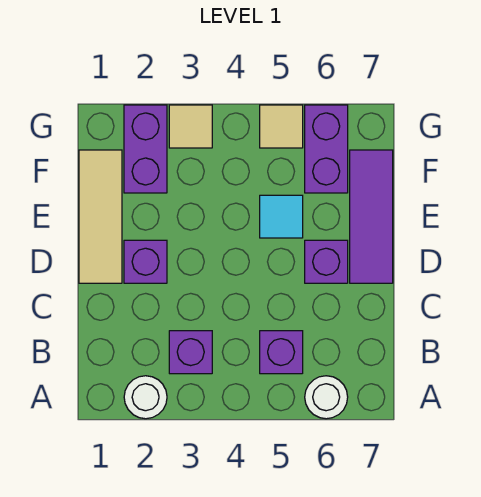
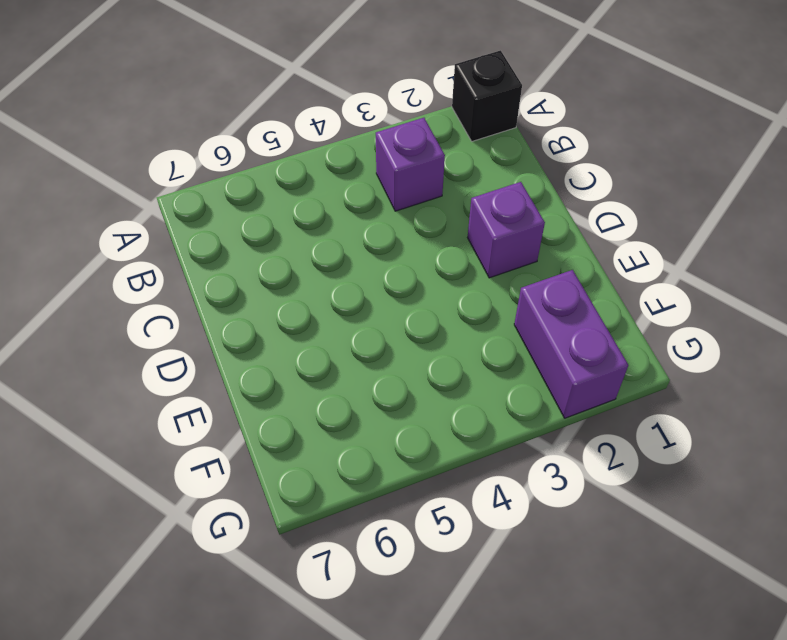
black brick A1 level 1 -> none
none -> white round brick A2 level 1
none -> white round brick A6 level 1
none -> purple brick B5 level 1

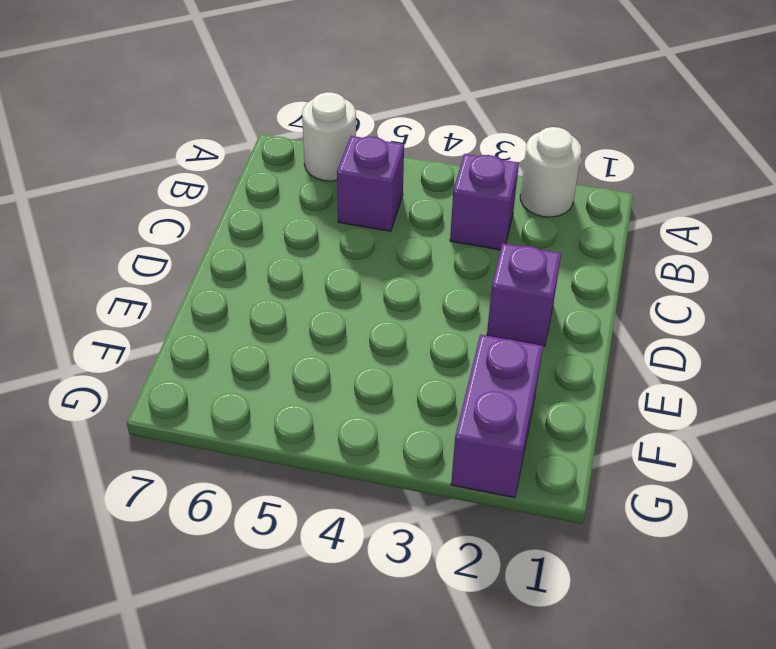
none -> tan tile D1:F1 level 1
none -> purple brick D6 level 1
none -> purple tile D7:F7 level 1

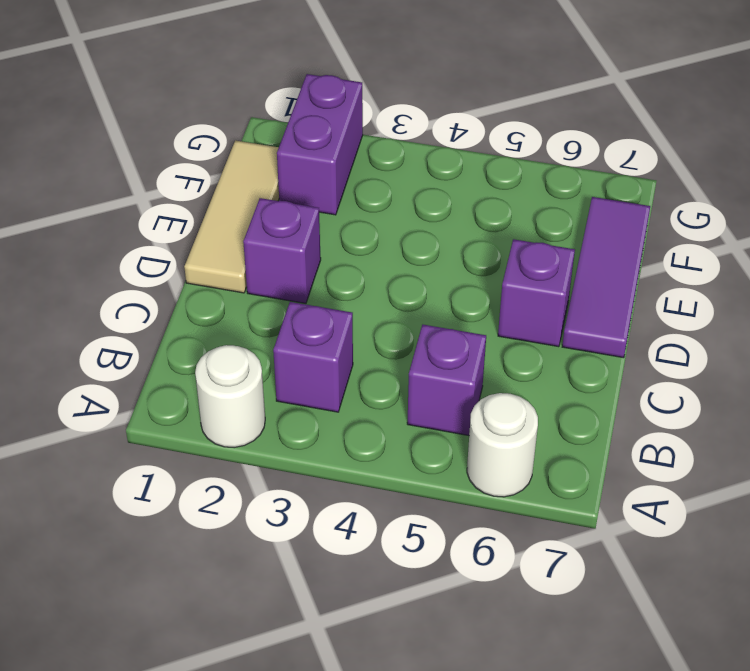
none -> cyan tile E5 level 1
none -> purple brick F6:G6 level 1
none -> tan tile G3 level 1

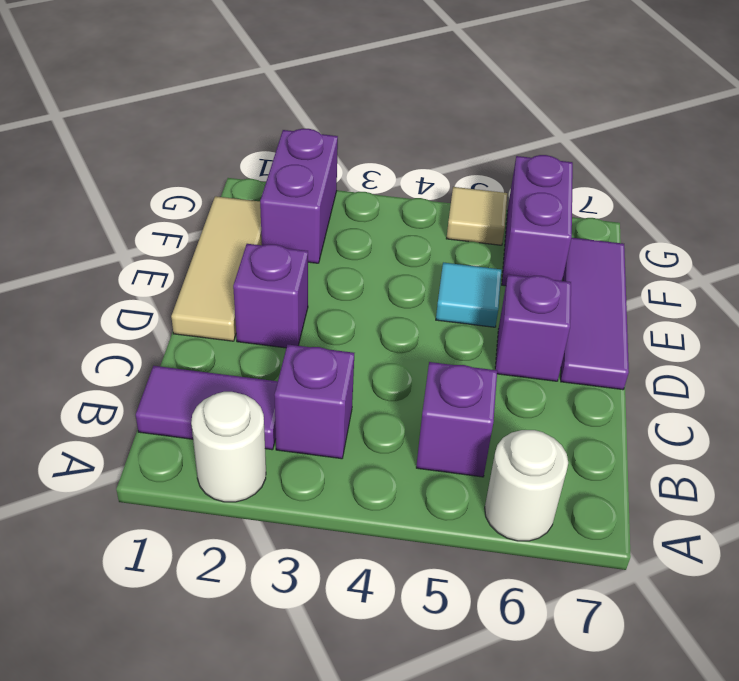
purple tile B1:B2 level 1 -> none
none -> tan tile G3 level 1

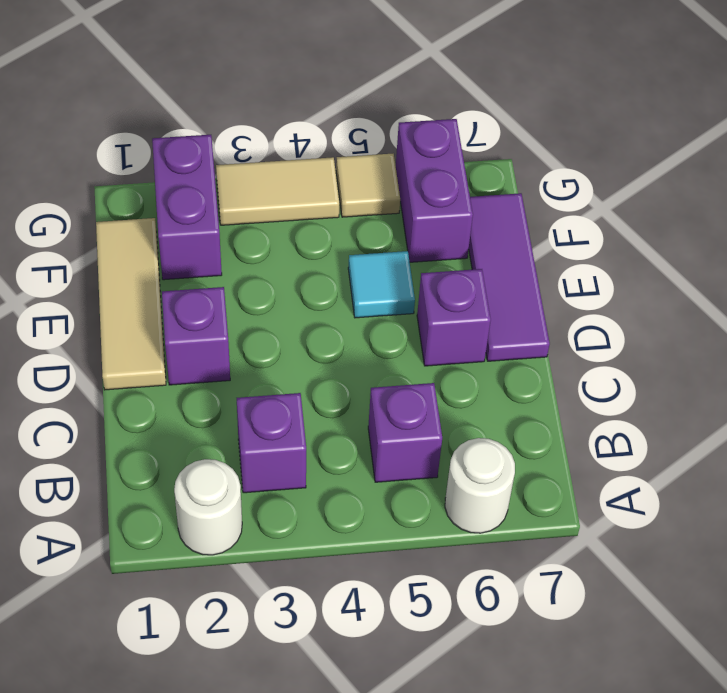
tan tile G3:G4 level 1 -> tan tile G3 level 1

